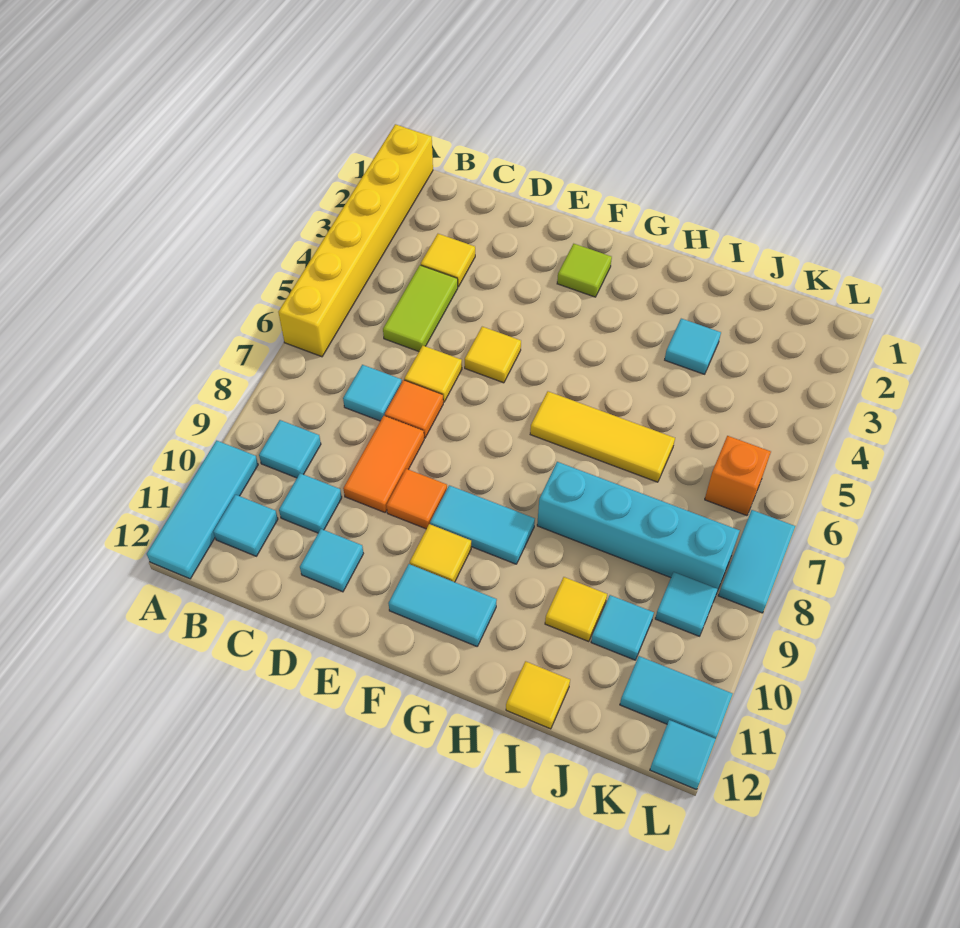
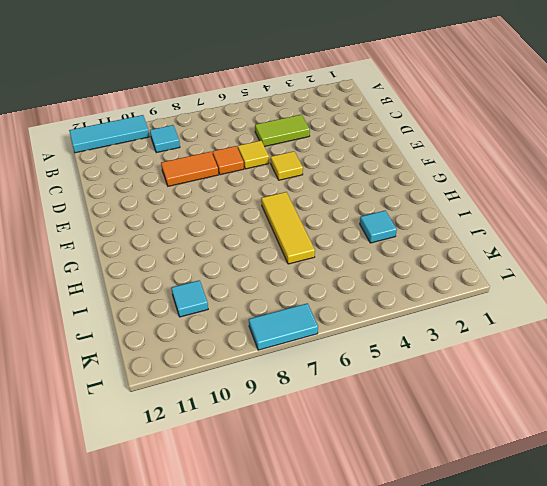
none -> yellow brick A1:A6 level 1
none -> cyan tile B11 level 1
none -> yellow tile C3 level 1

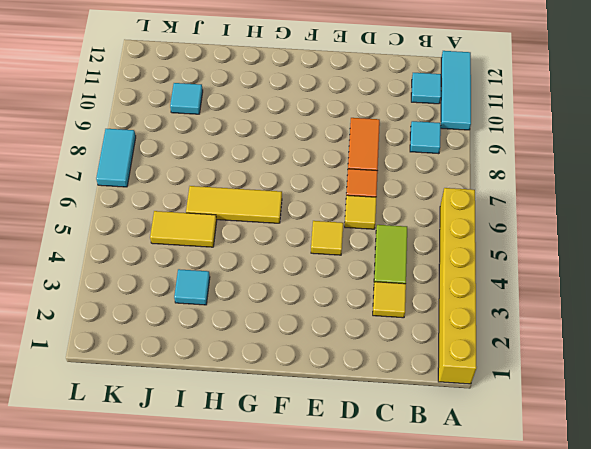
yellow tile I5:J5 level 1 -> none
none -> cyan tile C7 level 1
none -> cyan tile C10 level 1
none -> cyan tile D11 level 1

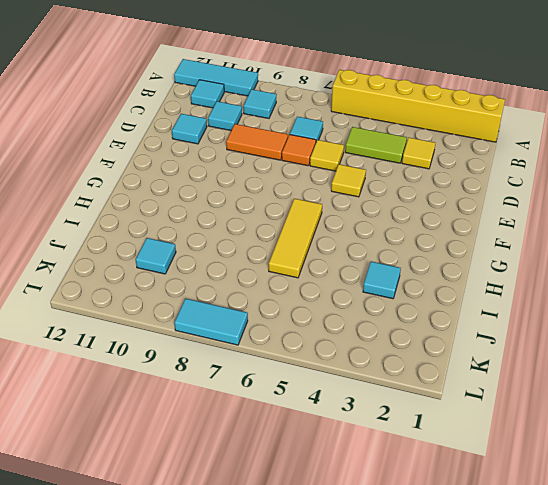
none -> orange tile E9 level 1
none -> lime tile F2 level 1
none -> cyan tile F9:G9 level 1

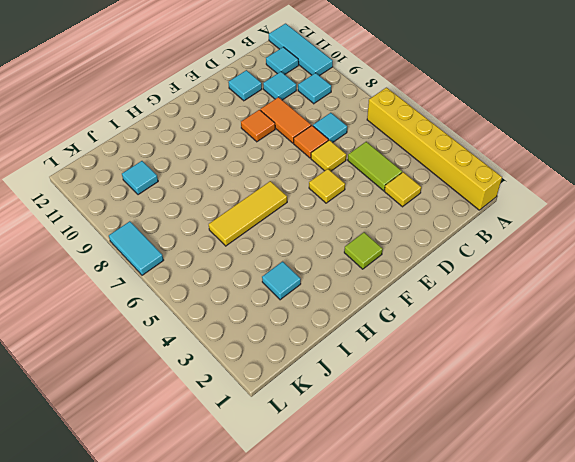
none -> cyan tile F9:G9 level 1
none -> yellow tile F10 level 1
none -> cyan tile F11:G11 level 1

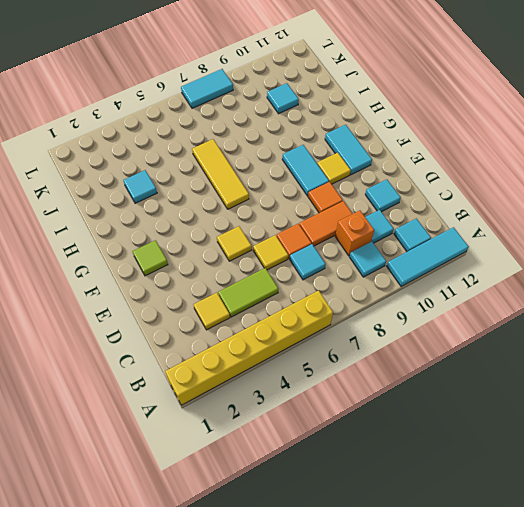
orange brick C9 level 1 -> orange brick K6 level 1
none -> cyan brick H8:K8 level 1
none -> yellow tile I10 level 1
none -> yellow tile I12 level 1

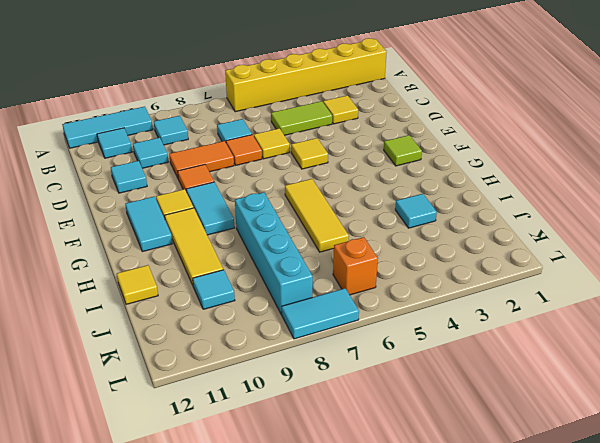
yellow tile G10:I10 level 1 -> yellow tile I10 level 1
none -> cyan tile K9 level 1
none -> cyan tile K11:L11 level 1
none -> cyan tile L12 level 1

